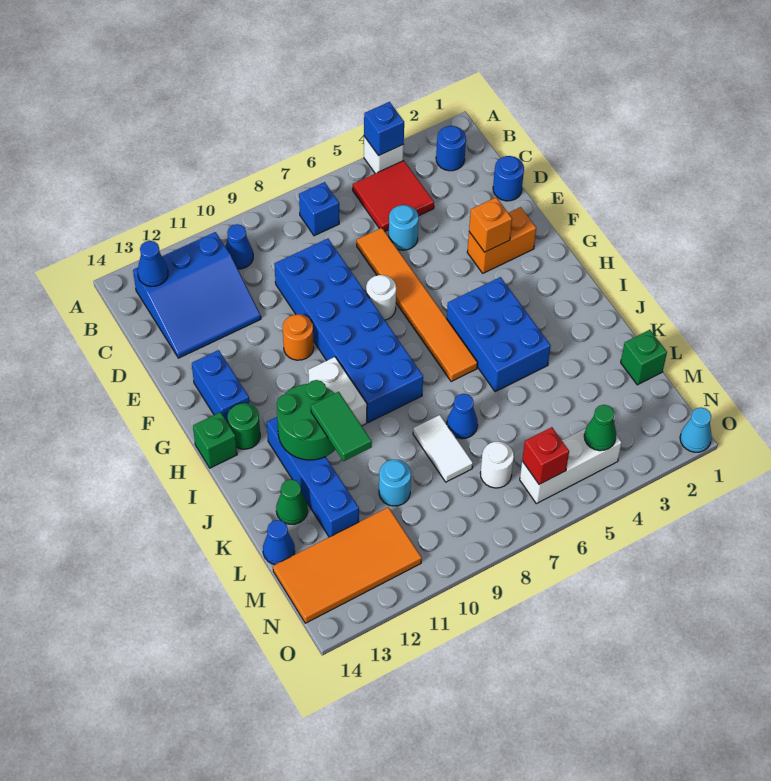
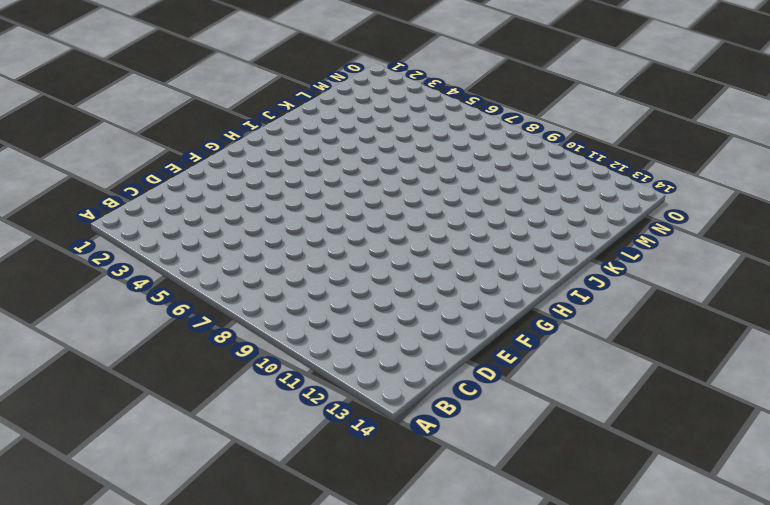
none -> white brick A4 level 1
none -> blue round brick B2 level 1
none -> red tile B4:C5 level 1
none -> blue brick B7 level 1

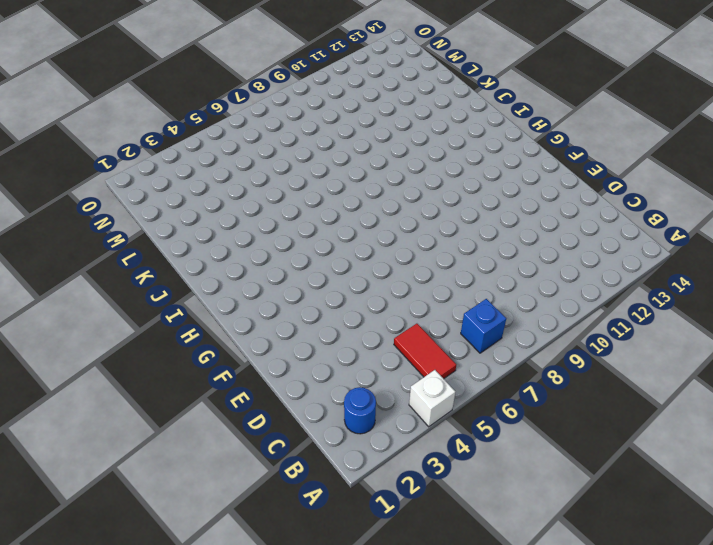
red tile B5:C5 level 1 -> red tile B4:C5 level 1
none -> blue cone B10 level 1
none -> blue slope B11:D13 level 1 top B
none -> blue round brick D1 level 1
none -> cyan round brick D5 level 1

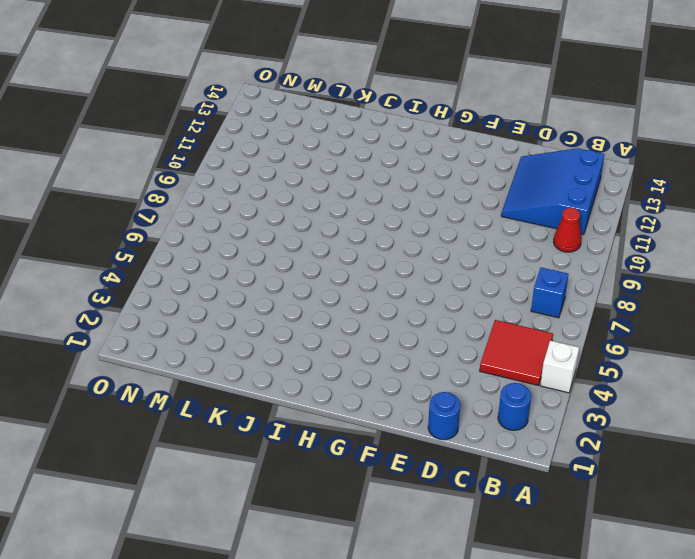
red cone B10 level 1 -> blue cone B10 level 1
none -> cyan round brick D5 level 1
none -> orange tile D6:I6 level 1
none -> blue brick D8:I9 level 1
none -> orange brick F2:F3 level 1

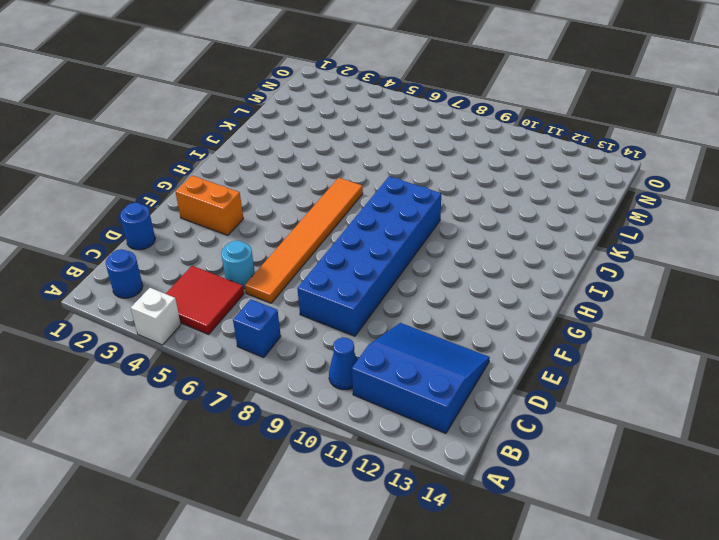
none -> white round brick F7 level 1
none -> orange round brick F10 level 1
none -> blue brick F13:G13 level 1
none -> blue brick H4:J5 level 1

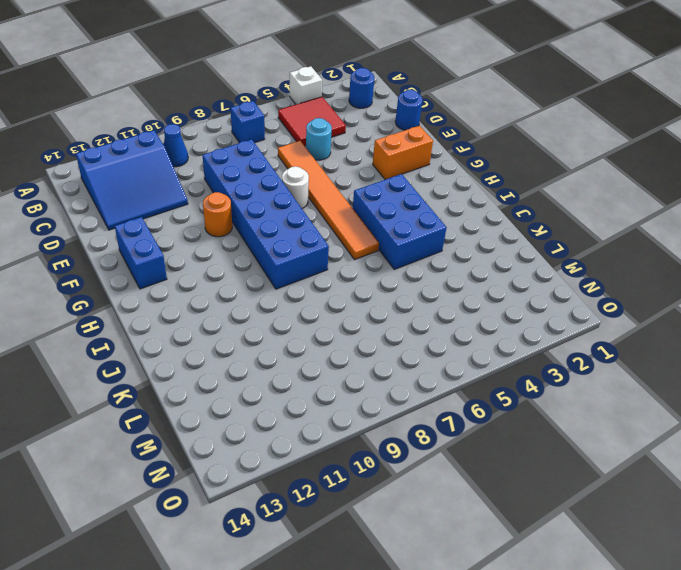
none -> white brick H10:I10 level 1
none -> green round brick H13 level 1
none -> green brick H14 level 1
none -> blue brick I12:L12 level 1

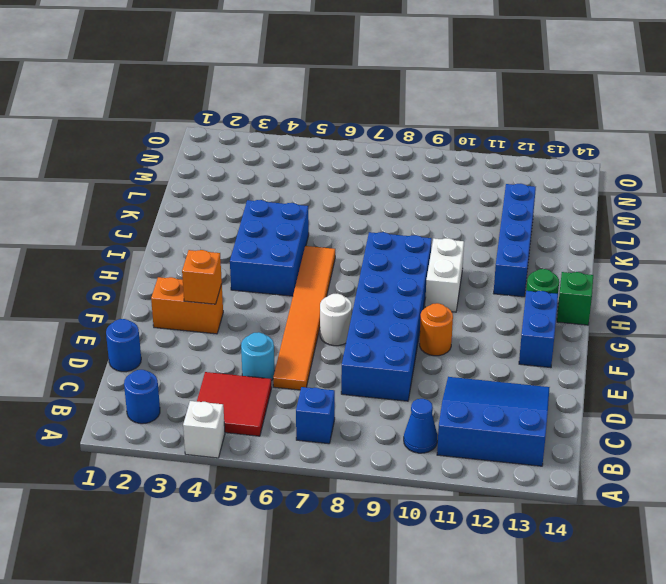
none -> blue cone K7 level 1
none -> white tile K8:L8 level 1
none -> green cone K13 level 1
none -> green brick L1 level 1

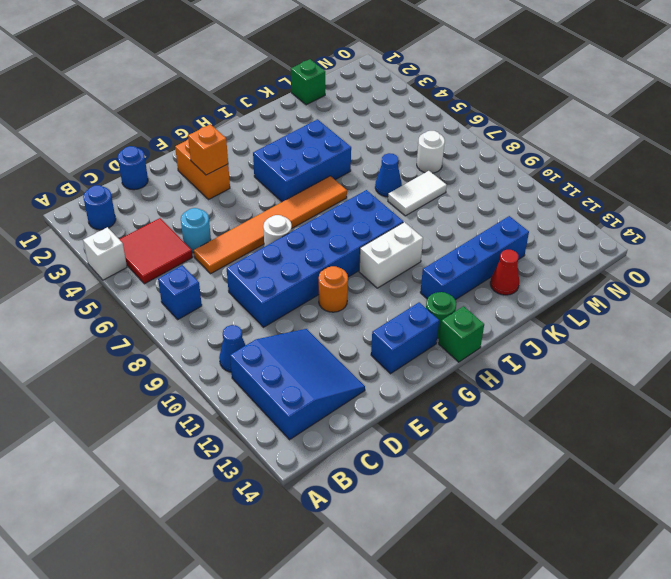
red cone K13 level 1 -> green cone K13 level 1
none -> cyan round brick L10 level 1
none -> blue cone L14 level 1
none -> orange tile M11:N14 level 1
none -> white brick N4:N6 level 1

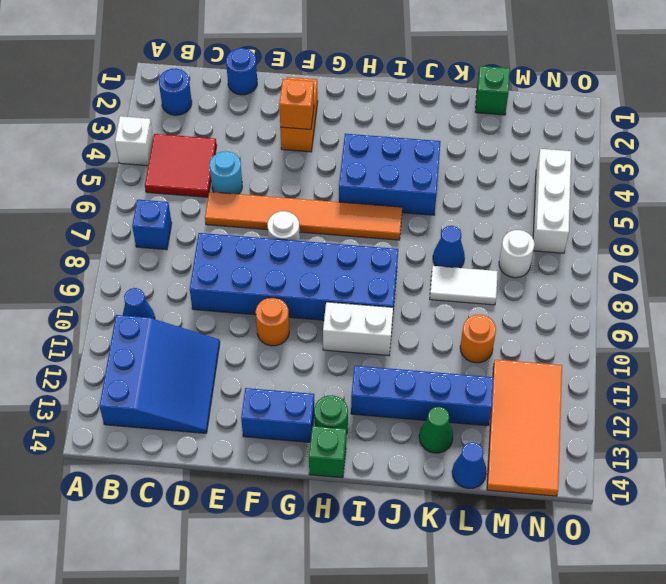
orange round brick L10 level 1 -> cyan round brick L10 level 1
none -> cyan cone O1 level 1
none -> blue brick A4 level 2
none -> blue cone B13 level 2
none -> green round brick I11:J12 level 2

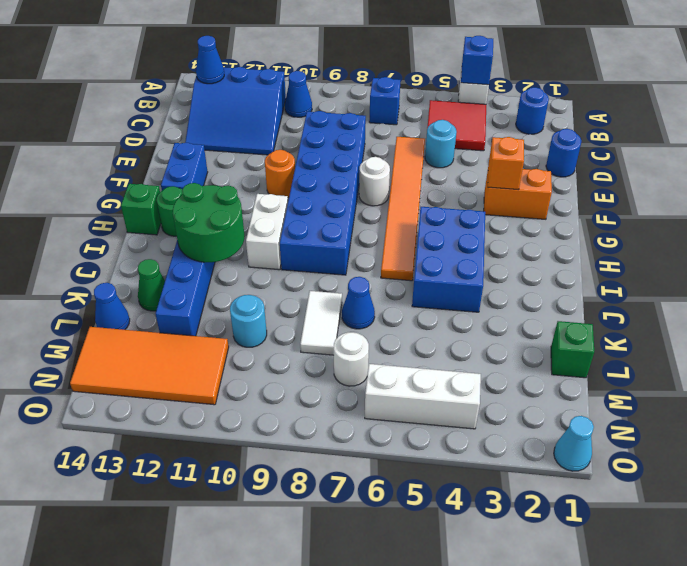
none -> green cone N4 level 2
none -> red brick N6 level 2
none -> green tile J11:K11 level 3

